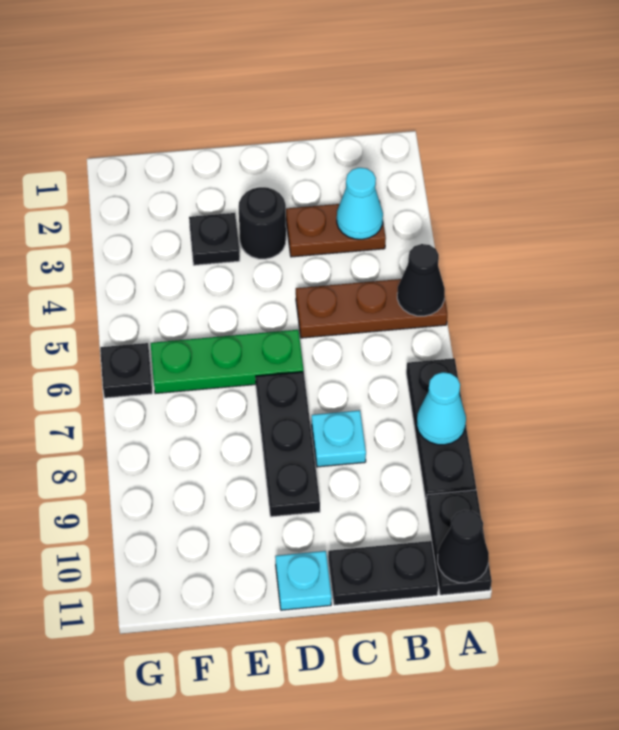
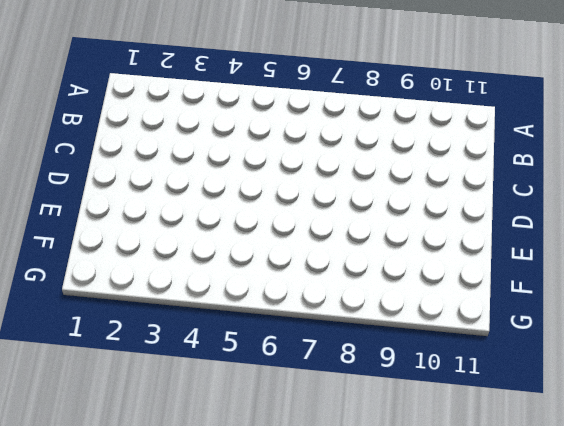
none -> brown plate A5:C5 level 1
none -> black plate A7:A9 level 1
none -> black plate A10:A11 level 1

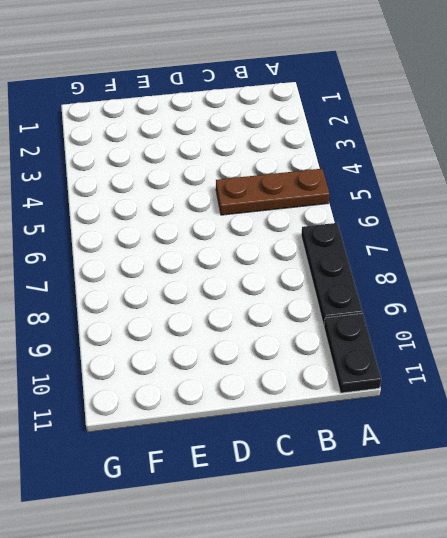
none -> brown plate B3:C3 level 1
none -> black plate B11:C11 level 1
none -> cyan plate C8 level 1

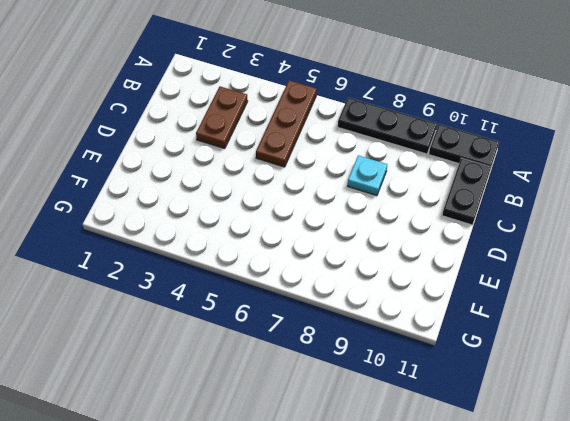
none -> black round brick D3 level 1
none -> green plate D6:F6 level 1
none -> black plate D7:D9 level 1

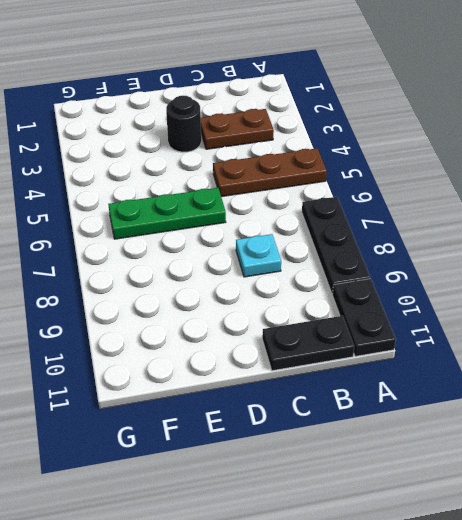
none -> black plate D7:D9 level 1
none -> cyan plate D11 level 1
none -> black plate E3 level 1

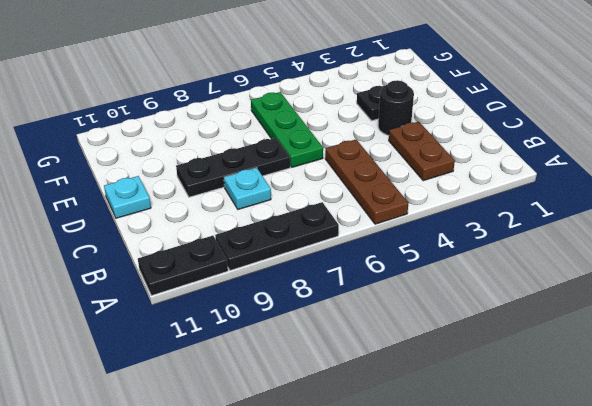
none -> black plate B11:C11 level 1
none -> black plate G6 level 1
none -> black cone A5 level 2

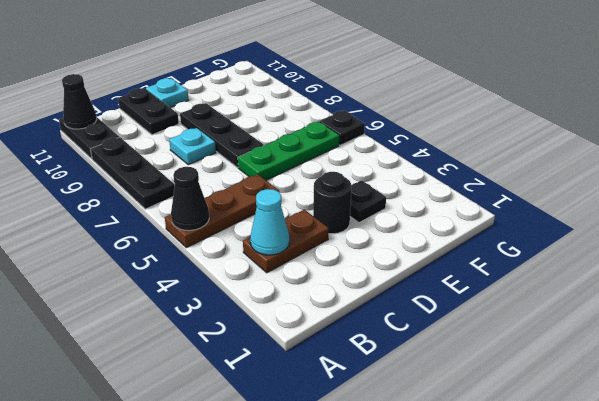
black plate C10:C11 level 1 -> black plate B11:C11 level 1
none -> cyan cone A8 level 2

